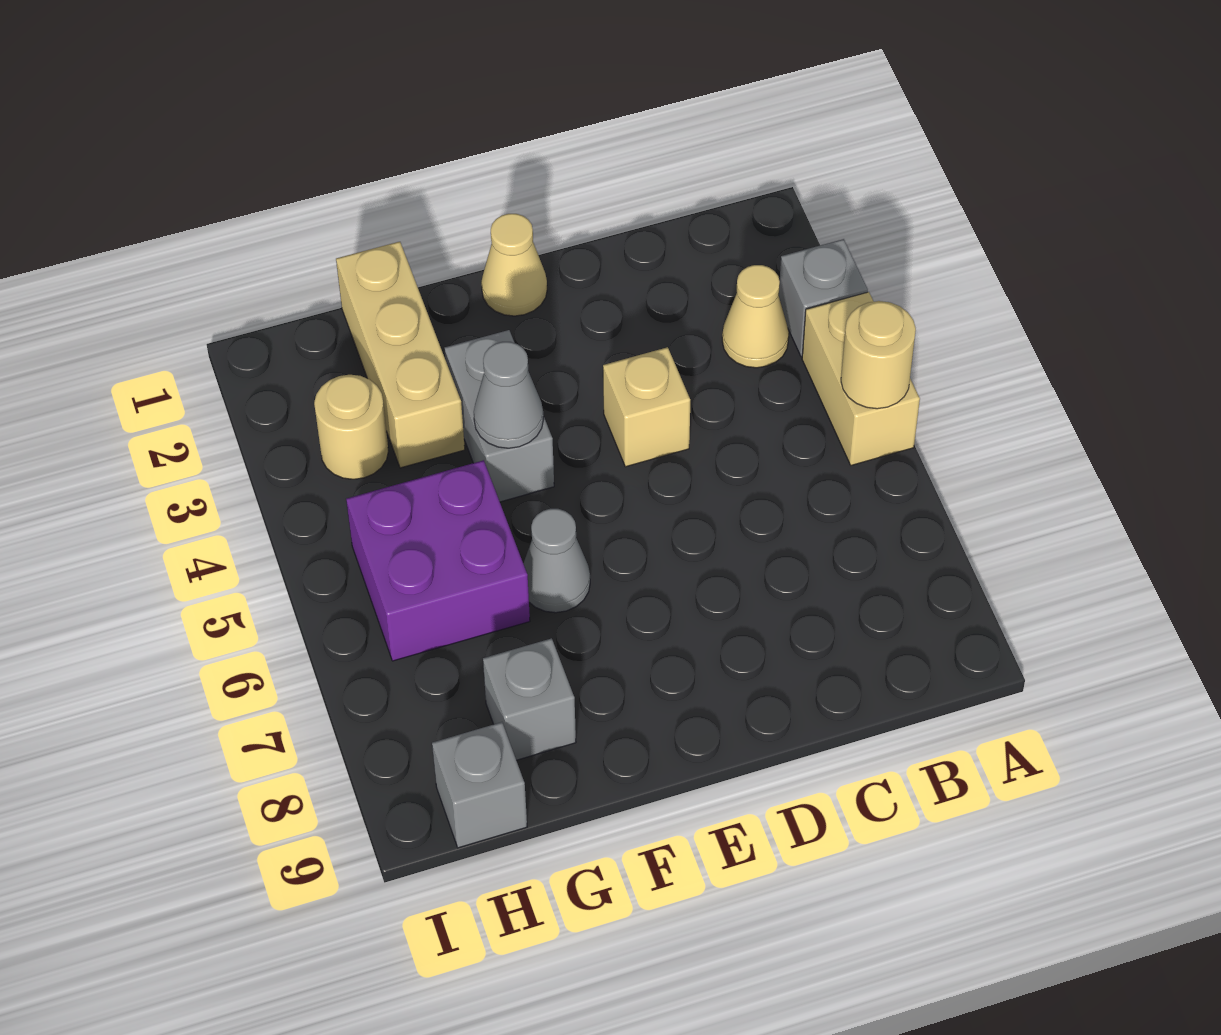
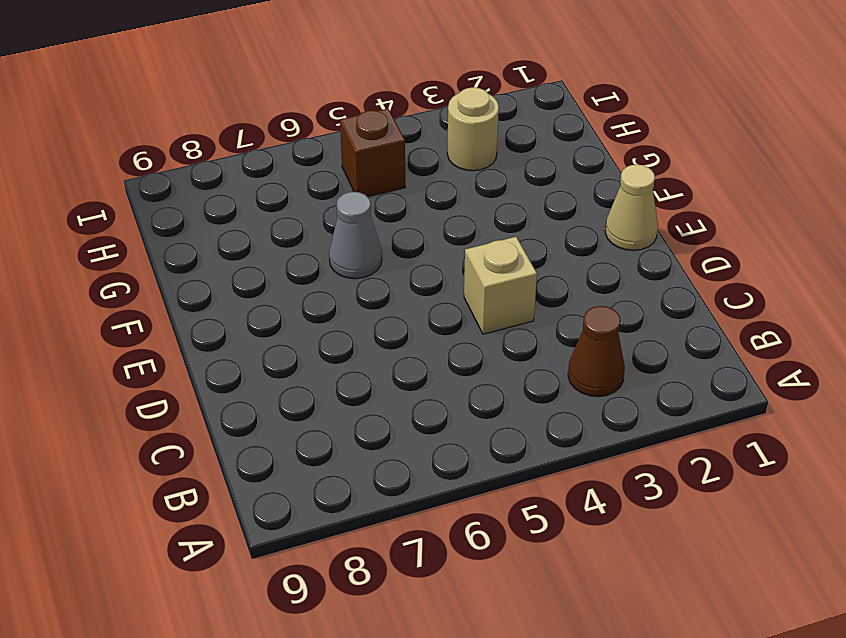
brown cone B3 level 1 -> tan cone B3 level 1
brown brick H5 level 1 -> purple brick G5:H6 level 1
none -> grey brick A3 level 1
none -> tan brick A4:A5 level 1
none -> grey brick F3:F4 level 1

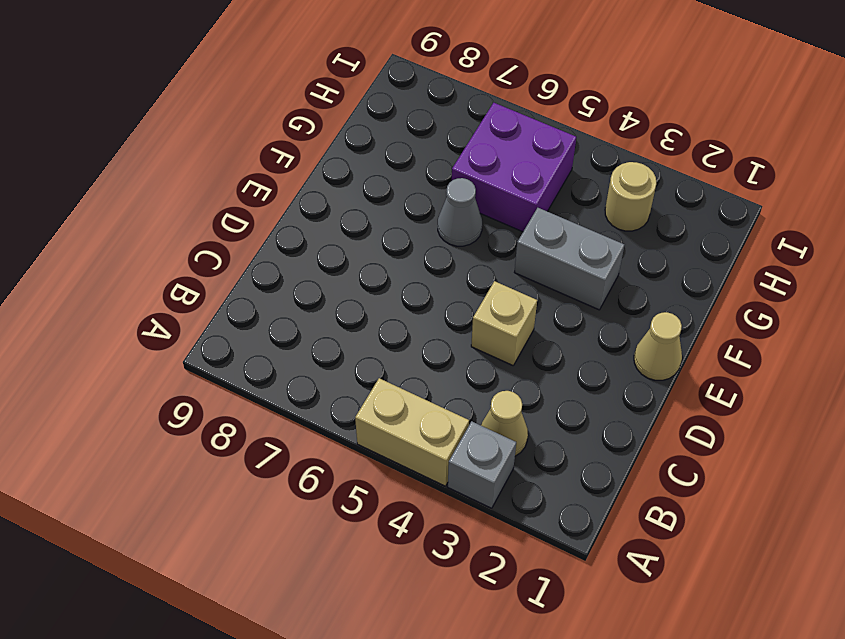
none -> tan brick G1:G3 level 1
none -> grey brick G8 level 1
none -> grey brick H9 level 1

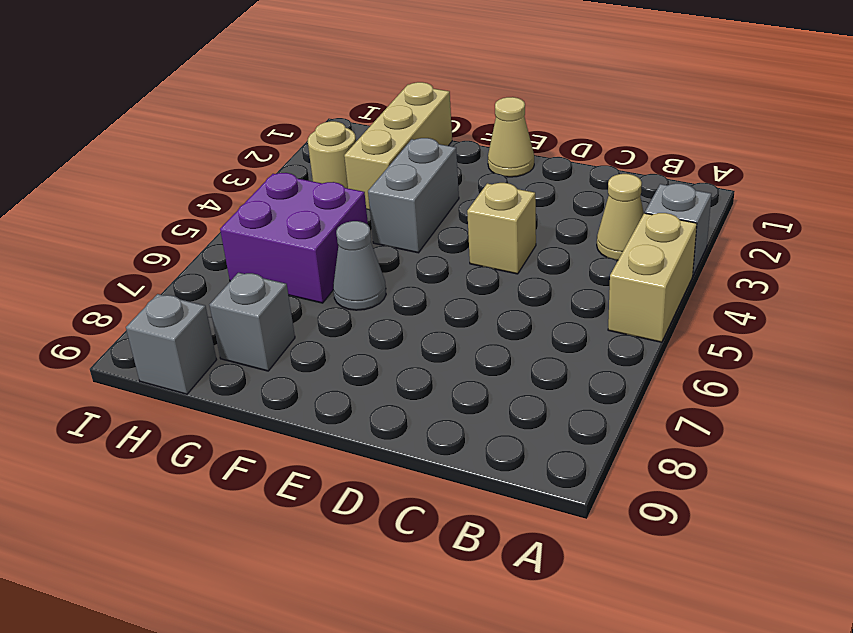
none -> tan round brick A5 level 2
none -> grey cone F4 level 2

